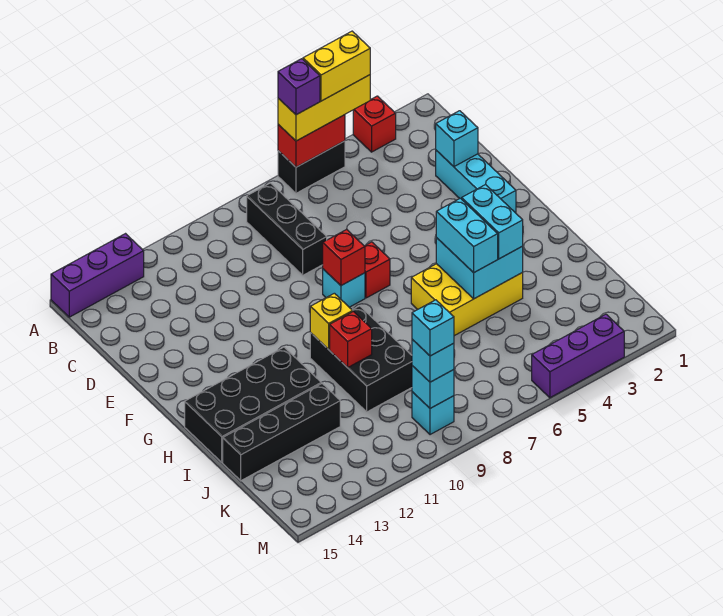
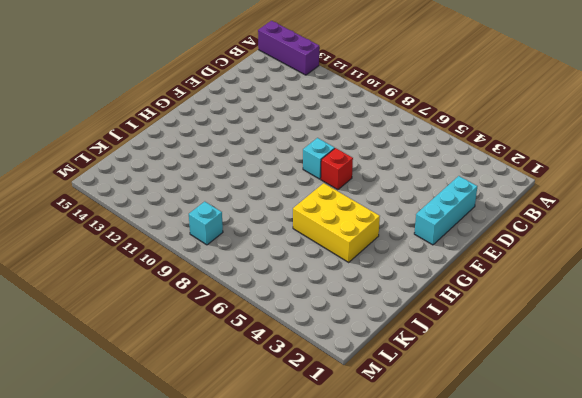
none -> red brick A3 level 1
none -> black brick A5:A6 level 1
none -> black brick B8:D8 level 1

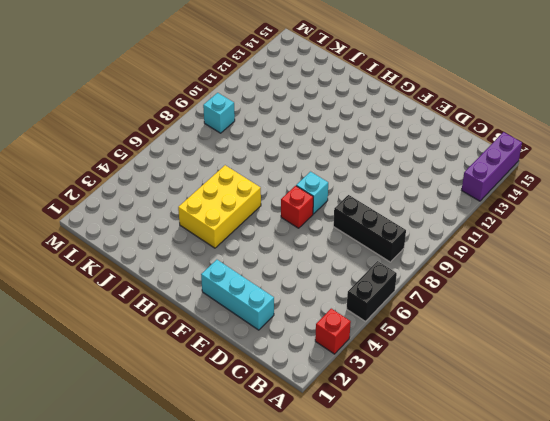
none -> black brick H9:J10 level 1
none -> black brick H12:I15 level 1
none -> black brick J12:J15 level 1

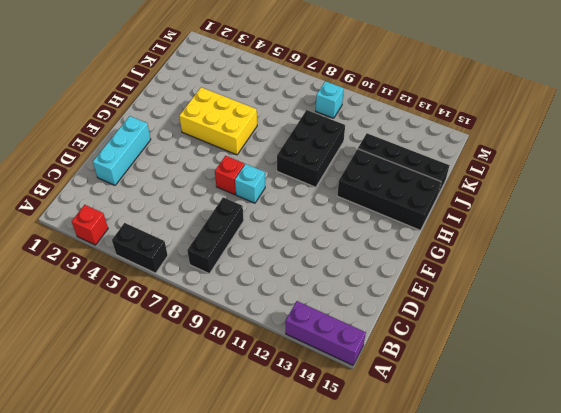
none -> purple brick M3:M5 level 1
none -> red brick A5:A6 level 2
none -> cyan brick D2 level 2

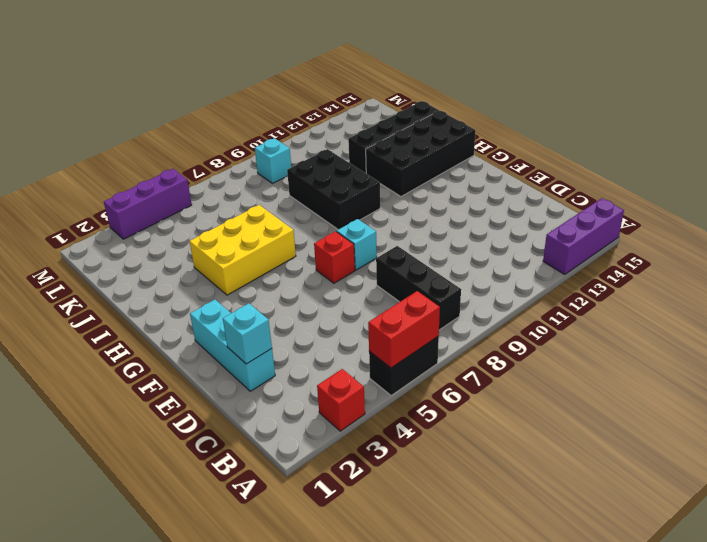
none -> red brick F8 level 2
none -> cyan brick H4:I5 level 2
none -> yellow brick H10 level 2

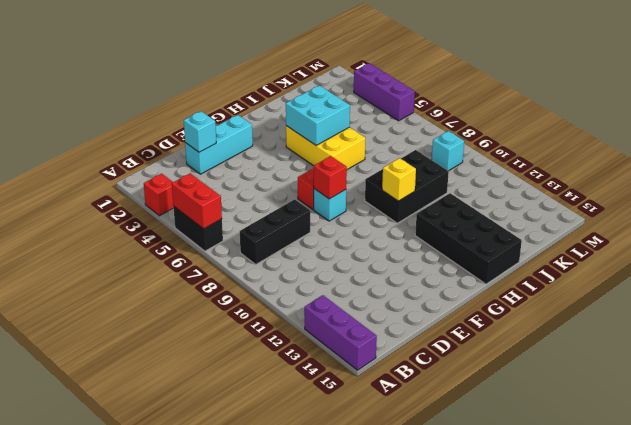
none -> black brick J12:J15 level 1
none -> red brick I10 level 2
none -> cyan brick L9 level 2

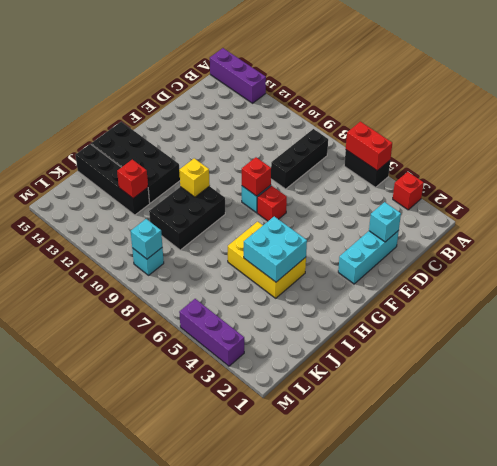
red brick J12 level 2 -> red brick I10 level 2
none -> yellow brick A4:A6 level 3
none -> cyan brick H4:I4 level 3
none -> cyan brick H5:I5 level 3

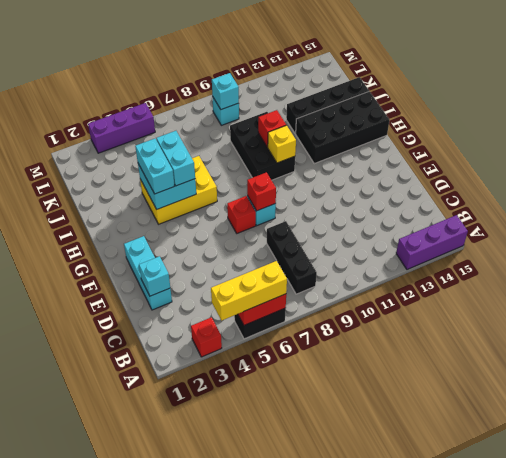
none -> cyan brick L9 level 3
none -> yellow brick A4:A5 level 4
none -> purple brick A6 level 4

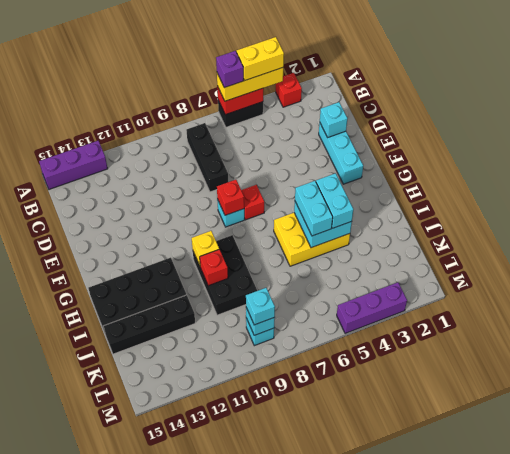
none -> cyan brick L9 level 4

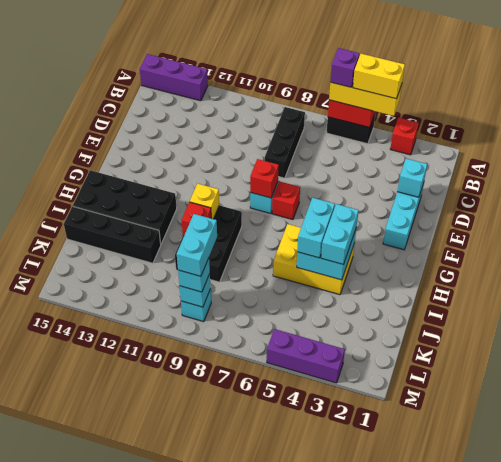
cyan brick K9:L9 level 4 -> cyan brick L9 level 4

